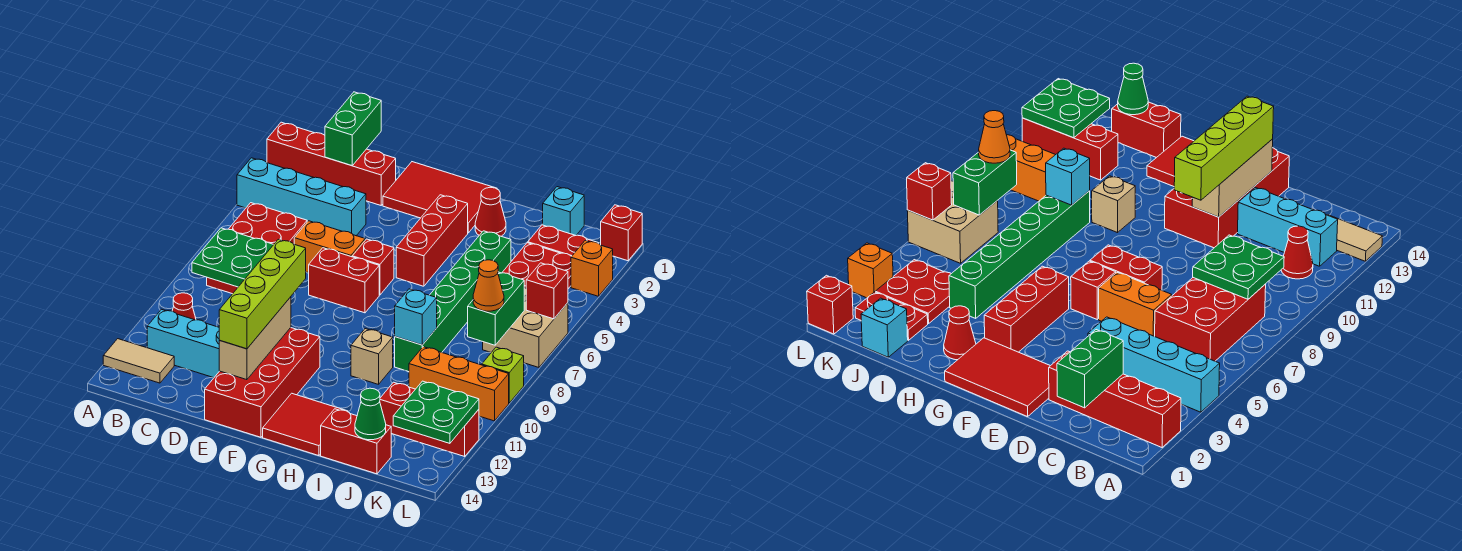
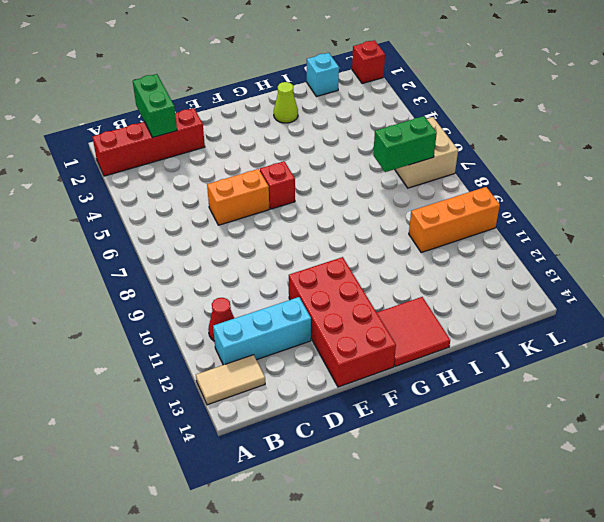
lime cone H2 level 1 -> red cone H2 level 1
green brick J7:K7 level 2 -> green brick K7:K8 level 2
none -> cyan brick A4:D4 level 1
none -> red brick B6:C8 level 1
none -> red tile E1:G2 level 1
none -> red brick E7:F7 level 1

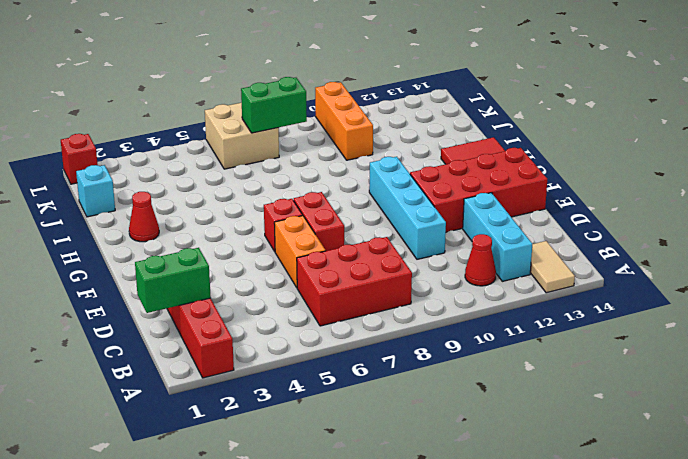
cyan brick D10:G10 level 1 -> cyan brick A4:D4 level 1
none -> red tile E1:G2 level 1
none -> red brick G3:G5 level 1
none -> tan brick H10 level 1
none -> green brick I4:I9 level 1

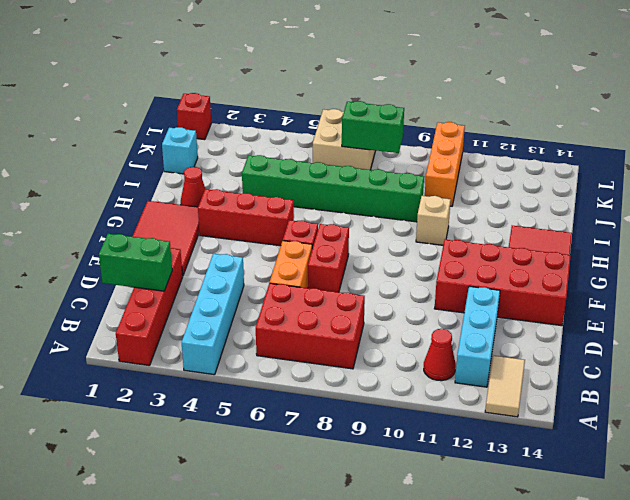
none -> red brick I14:J14 level 1
none -> red plate J2:K2 level 1
none -> red plate J3:K4 level 1
none -> red brick J12:L12 level 1

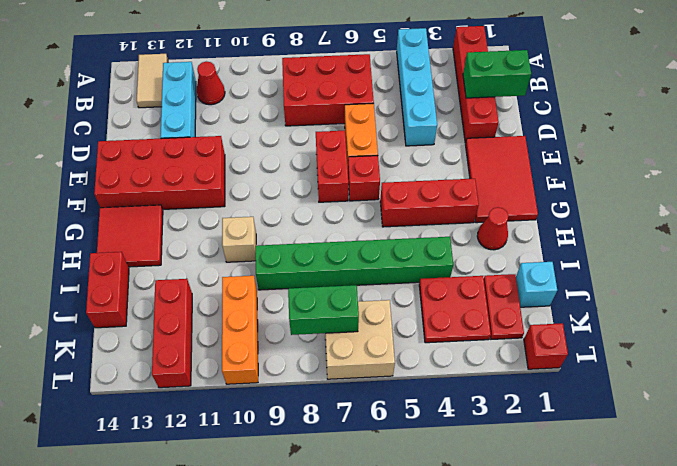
none -> orange brick L3 level 1
none -> lime brick L9 level 1
none -> green plate B8:C9 level 2
none -> tan brick E11:E13 level 2

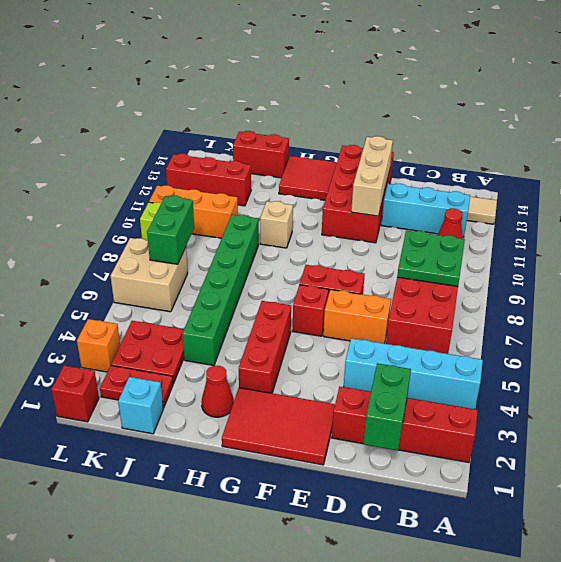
none -> cyan brick I9 level 2
none -> green cone J14 level 2
none -> green plate K12:L13 level 2
none -> red brick L6 level 2

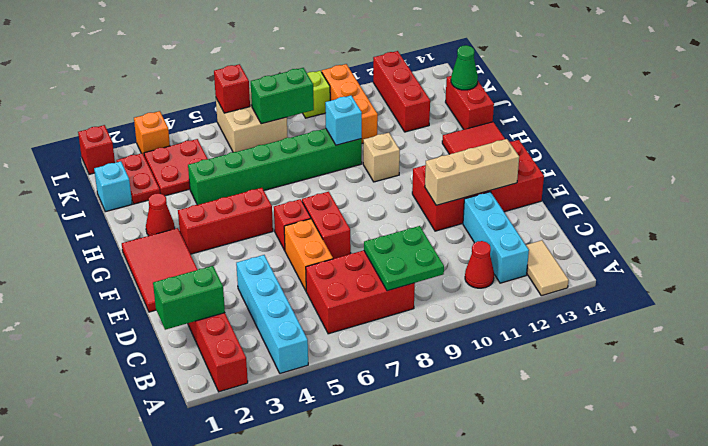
none -> green plate K12:L13 level 2
none -> lime brick E10:E13 level 3
none -> orange cone K8 level 3

